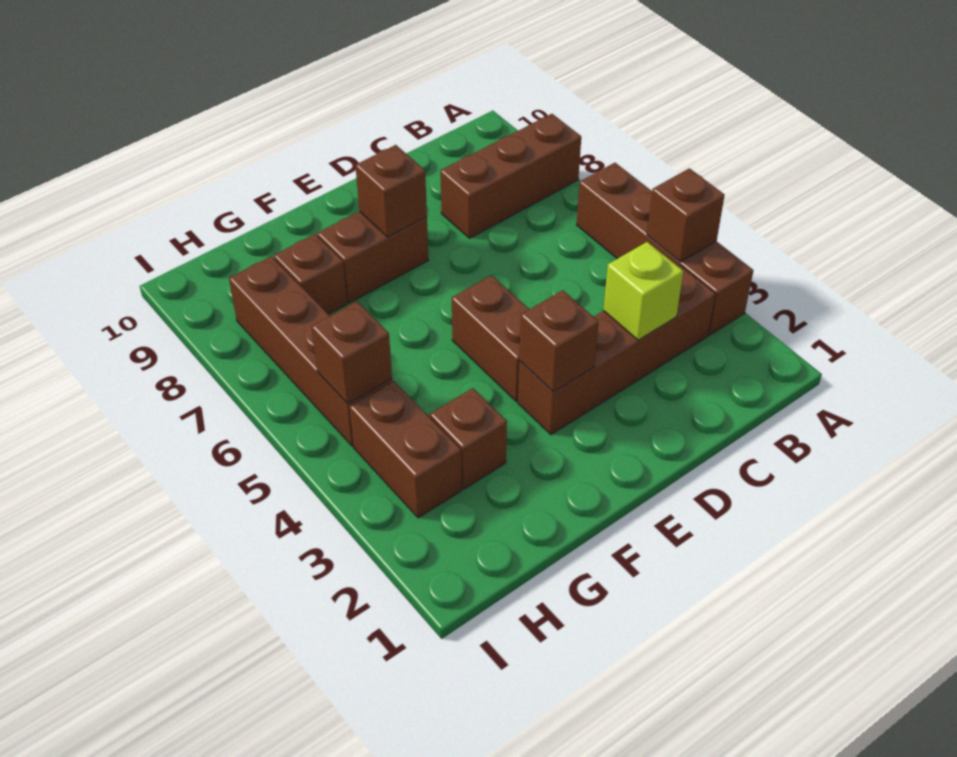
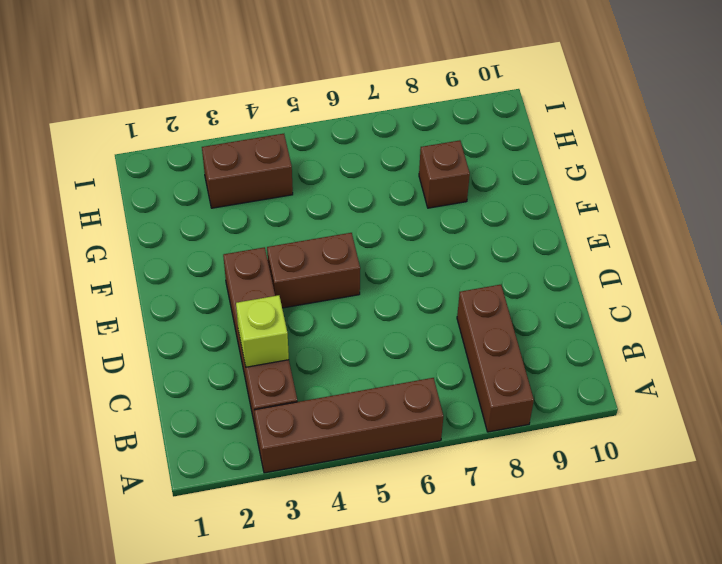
none -> brown brick E8:F8 level 1
none -> brown brick G3 level 1
none -> brown brick H5:H8 level 1

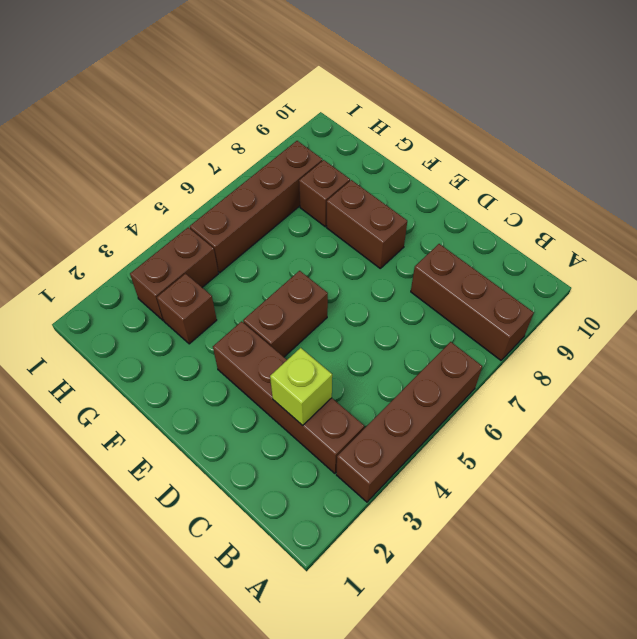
none -> brown brick A4 level 2
none -> brown brick E3 level 2
none -> brown brick E8 level 2

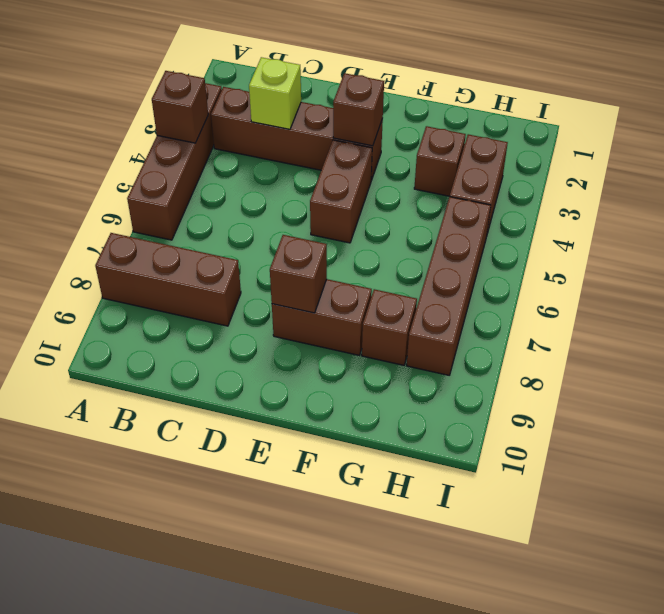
none -> brown brick H5 level 2

